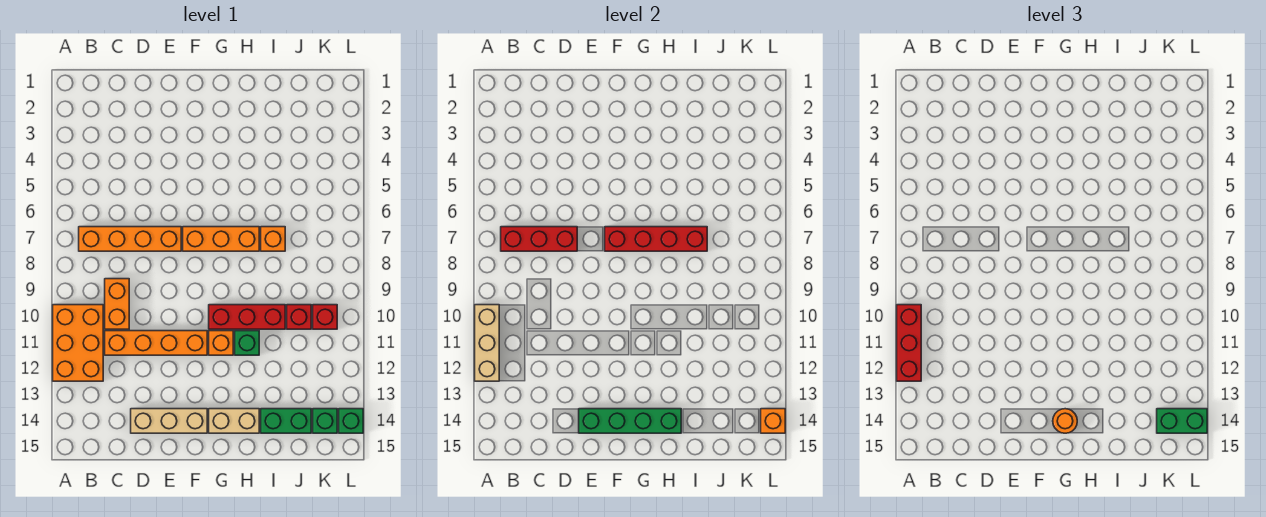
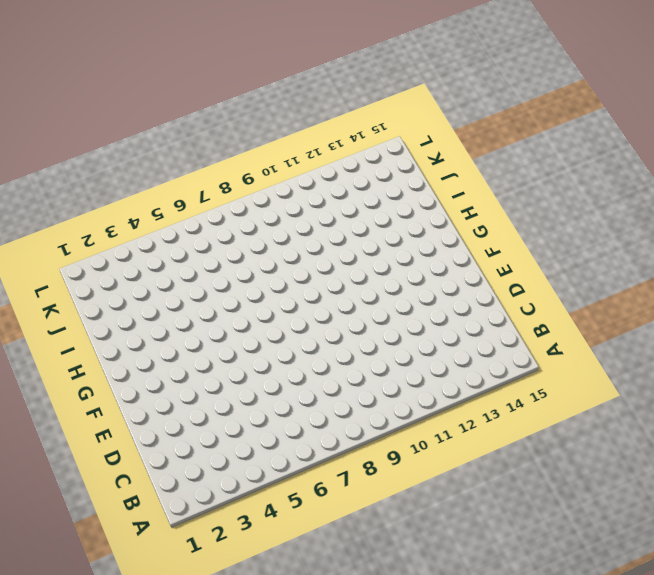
none -> orange brick A10:B12 level 1
none -> orange brick B7:E7 level 1
none -> orange brick C9:C10 level 1

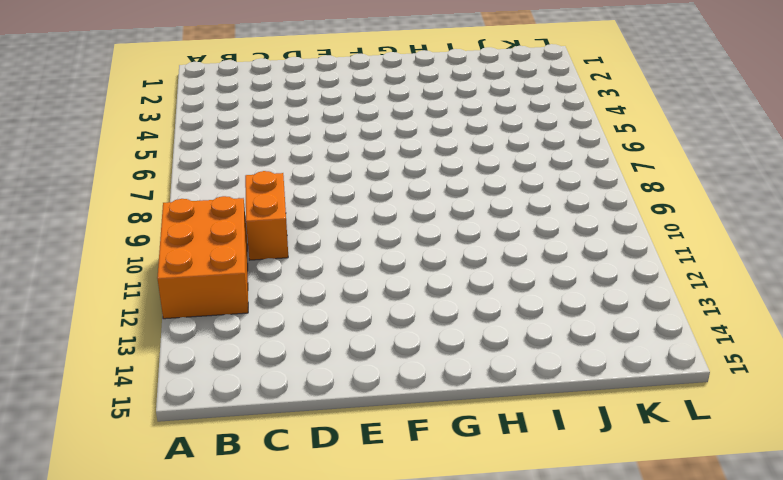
none -> orange brick B7:E7 level 1
none -> orange brick C11:F11 level 1
none -> tan brick D14:F14 level 1

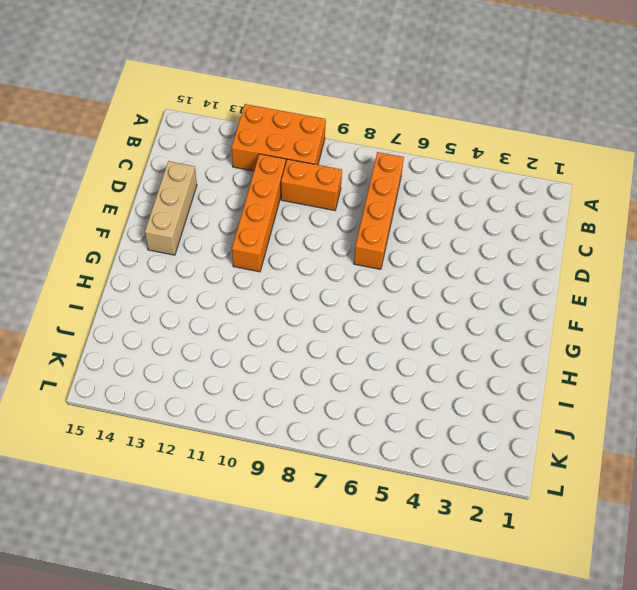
none -> orange brick F7:H7 level 1
none -> red brick G10:I10 level 1
none -> orange brick G11 level 1

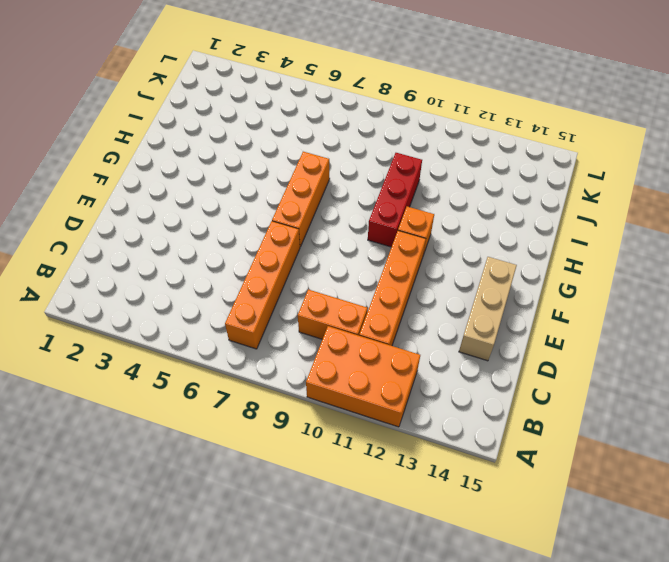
none -> tan brick G14:H14 level 1
none -> green brick H11 level 1
none -> orange brick I7 level 1

